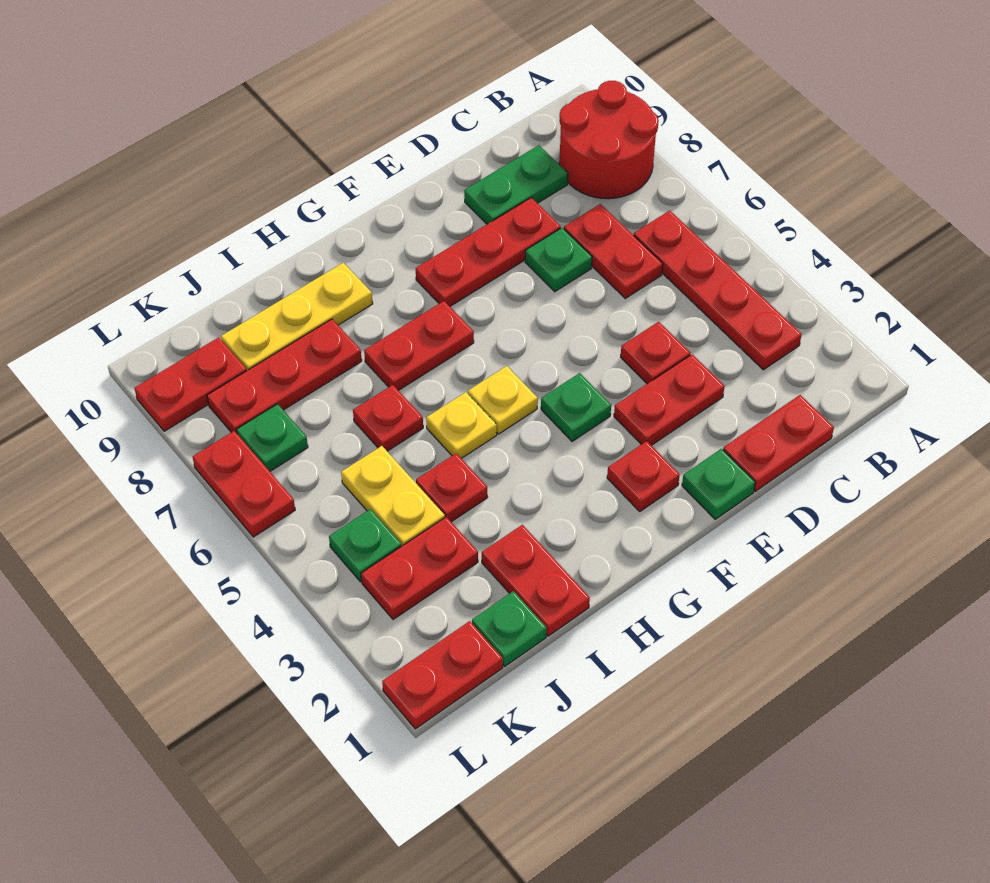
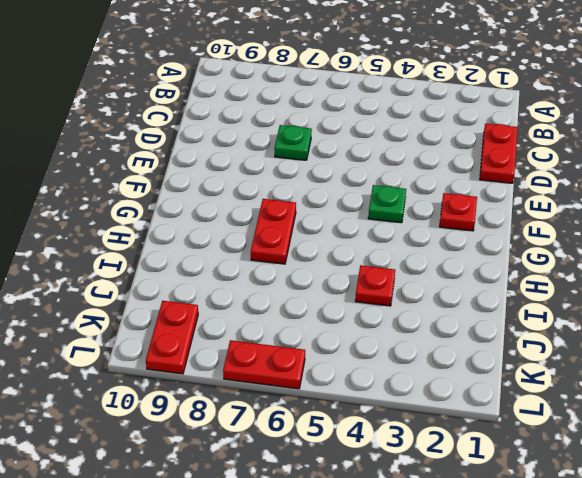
none -> red round brick A8:B9 level 1
none -> red plate B3:B6 level 1
none -> red plate C6:C7 level 1

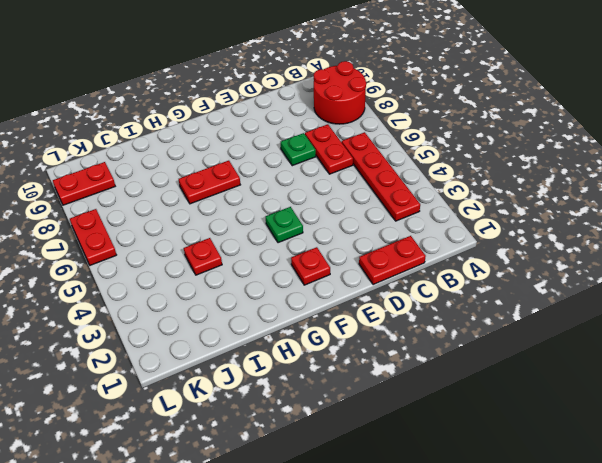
none -> green plate C9:D9 level 1
none -> red plate D3:E3 level 1
none -> red plate D4 level 1

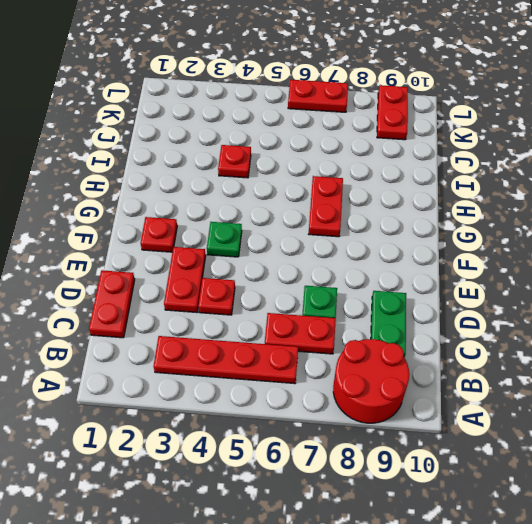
none -> red plate D8:F8 level 1
none -> green plate E1 level 1
none -> yellow plate G5 level 1

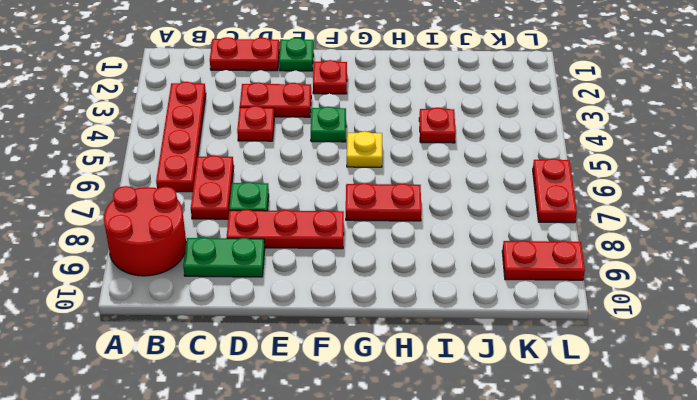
none -> yellow plate H5 level 1
none -> yellow plate H9:J9 level 1
none -> red plate I1:I2 level 1

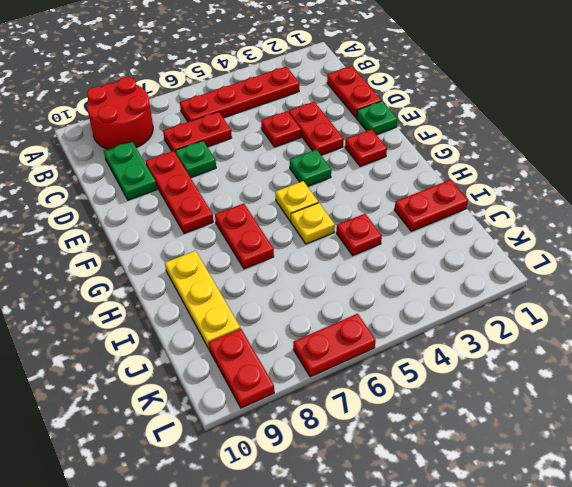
none -> red plate I6 level 1
none -> red plate I8:K8 level 1
none -> green plate J1 level 1

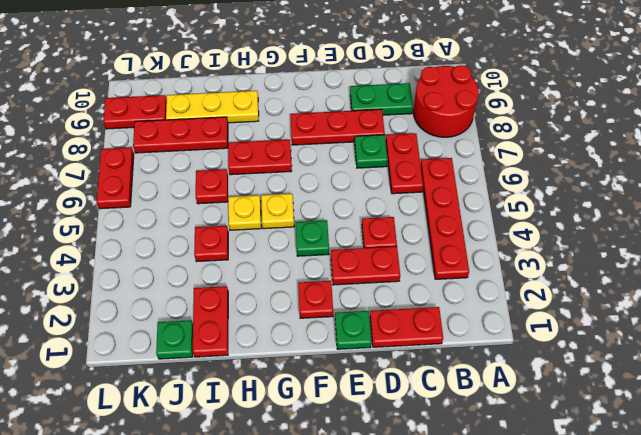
none -> red plate J3:K3 level 1
none -> yellow plate J4:J5 level 1
none -> red plate K1:L1 level 1

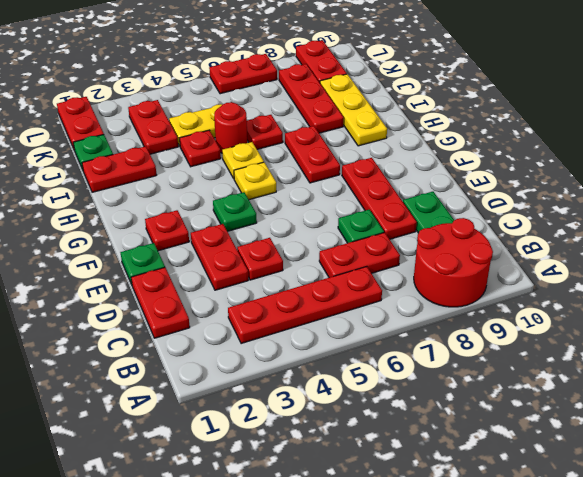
red round brick I5 level 1 -> none
none -> green plate K4 level 1
none -> green plate K7 level 1

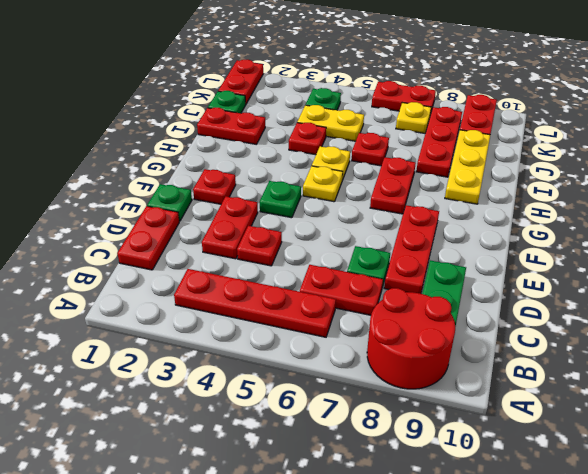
yellow plate K7 level 1 -> green plate K7 level 1
none -> red plate J3:K3 level 1

